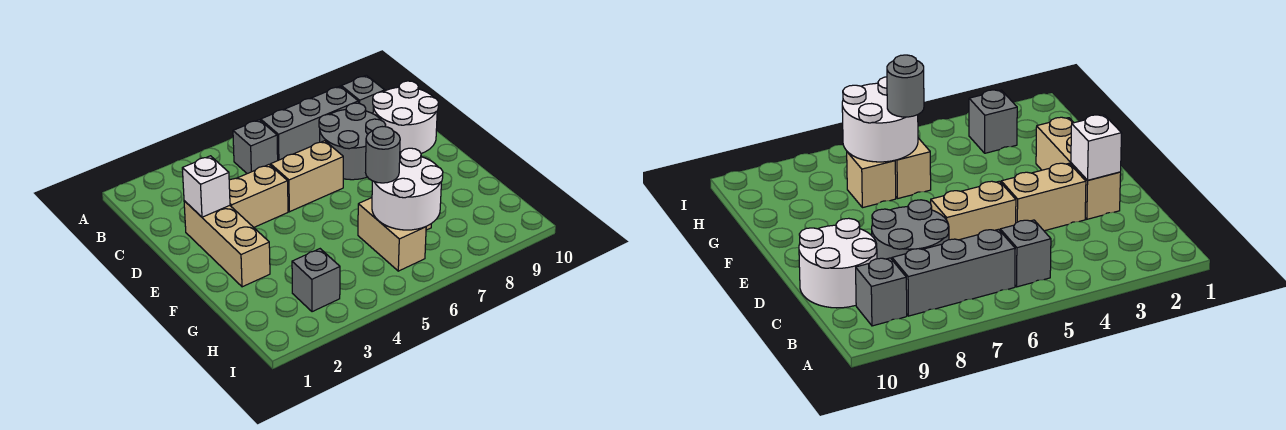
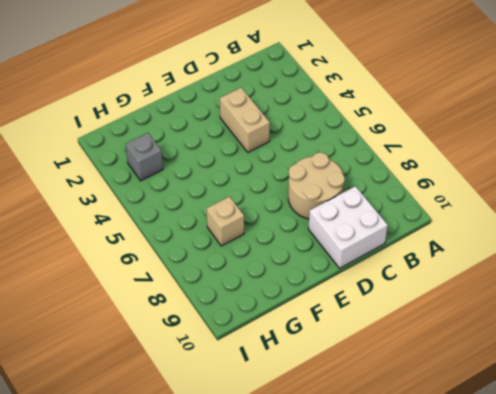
tan round brick C7:D8 level 1 -> grey round brick C7:D8 level 1
white brick C9:D10 level 1 -> white round brick C9:D10 level 1
none -> grey brick B5 level 1
none -> grey brick B6:B8 level 1
none -> grey brick B9 level 1

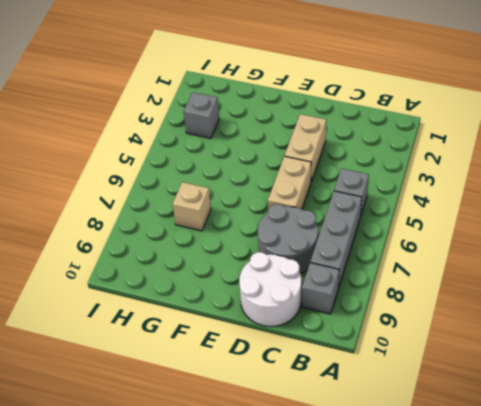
none -> tan brick D2:F2 level 1
none -> tan brick G6:H6 level 1
none -> white brick D2 level 2

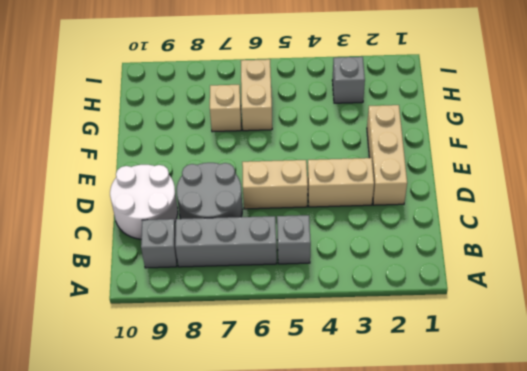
none -> white brick D2 level 2
none -> white round brick G6:H7 level 2
none -> grey round brick G6 level 3

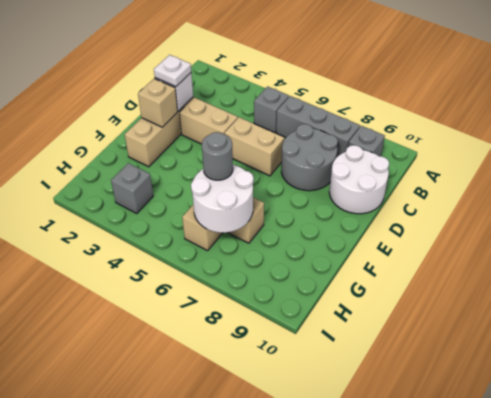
white plate D2 level 3 -> none
tan brick E2 level 2 -> none

